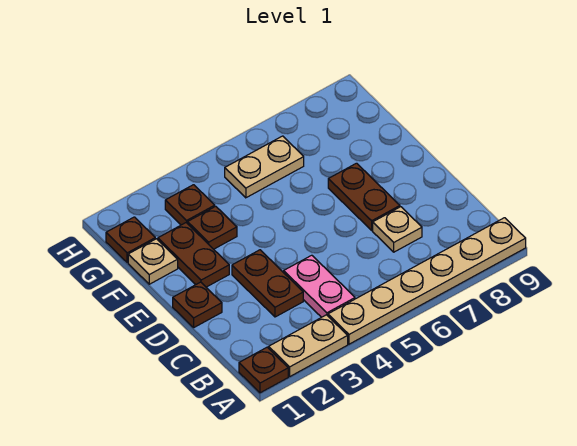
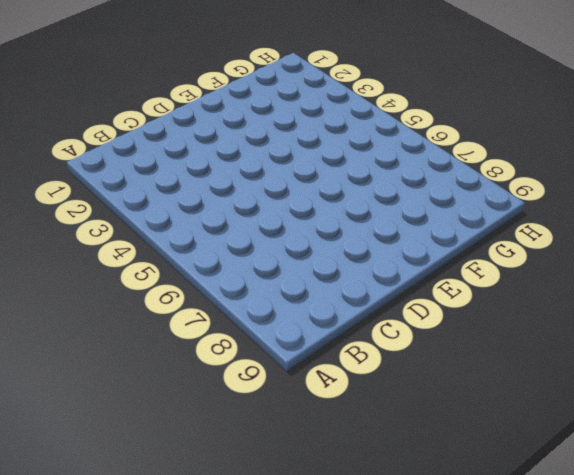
none -> brown plate A1 level 1
none -> tan plate A2:A3 level 1
none -> tan plate A4:A9 level 1

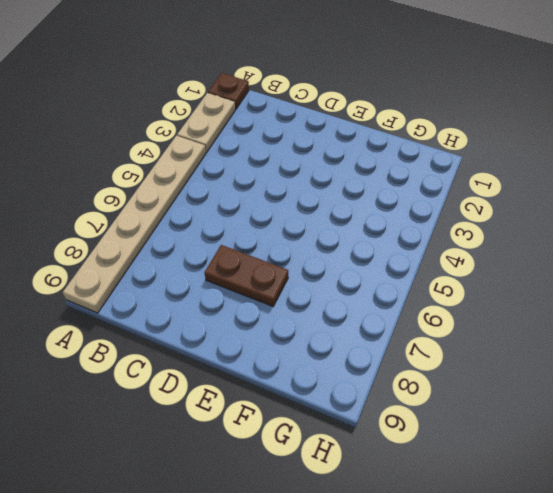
none -> pink plate B4:C4 level 1
none -> brown plate C3:D3 level 1
none -> tan plate C7 level 1

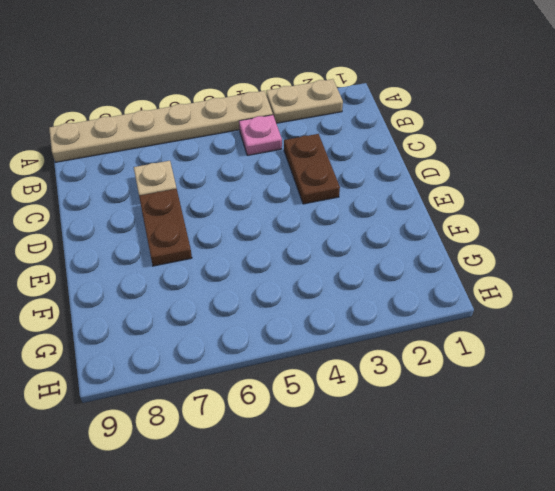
pink plate B4 level 1 -> pink plate B4:C4 level 1
none -> brown plate A1 level 1
none -> brown plate D1 level 1
none -> brown plate E2:F2 level 1

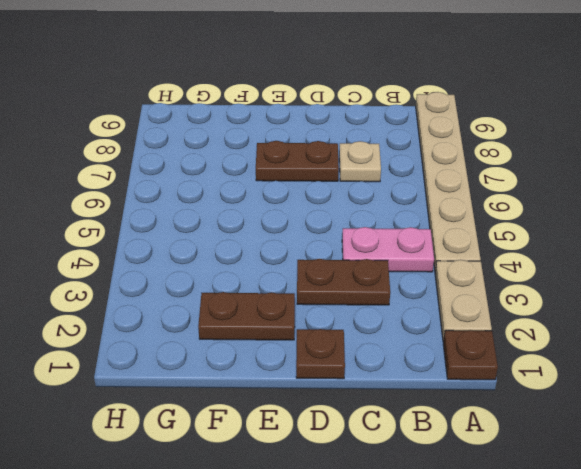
none -> tan plate F1 level 1
none -> brown plate F3 level 1
none -> brown plate G1 level 1

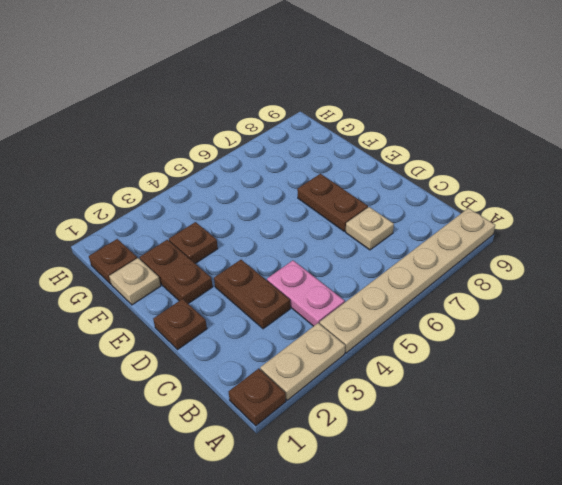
none -> brown plate G3 level 1
none -> tan plate G5:G6 level 1

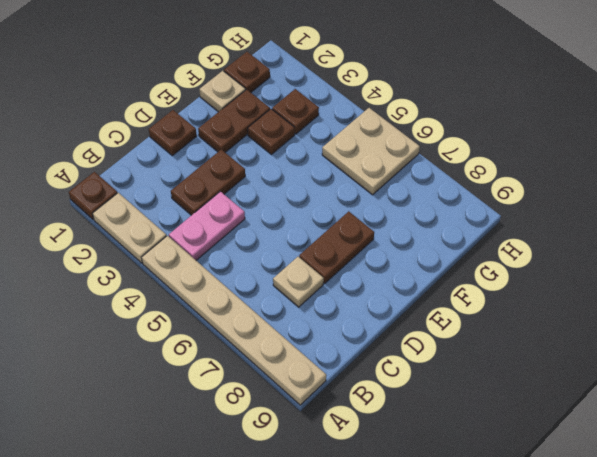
tan plate G5:H6 level 1 -> tan plate G5:G6 level 1

